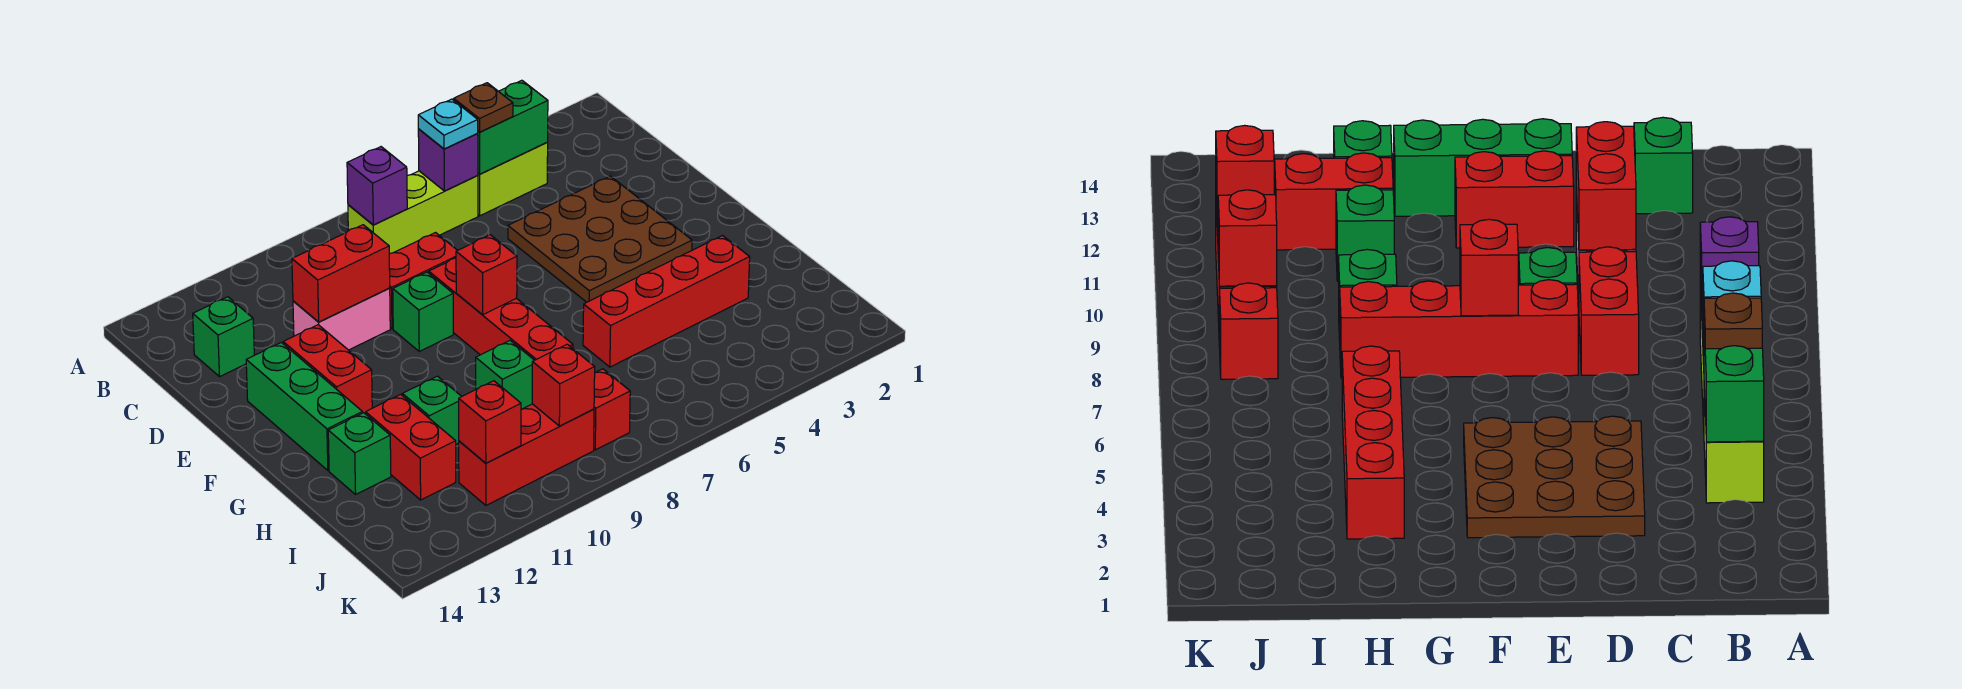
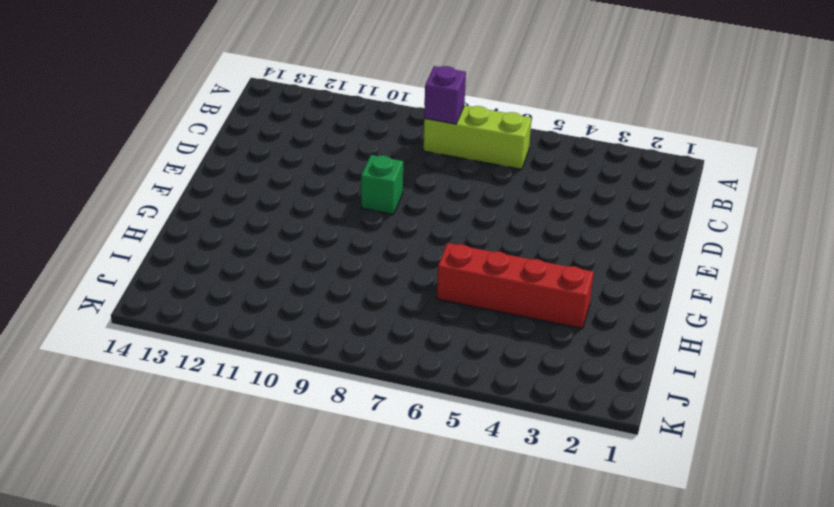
none -> lime brick B4:B5 level 1
none -> green brick C13 level 1
none -> brown plate D3:F5 level 1

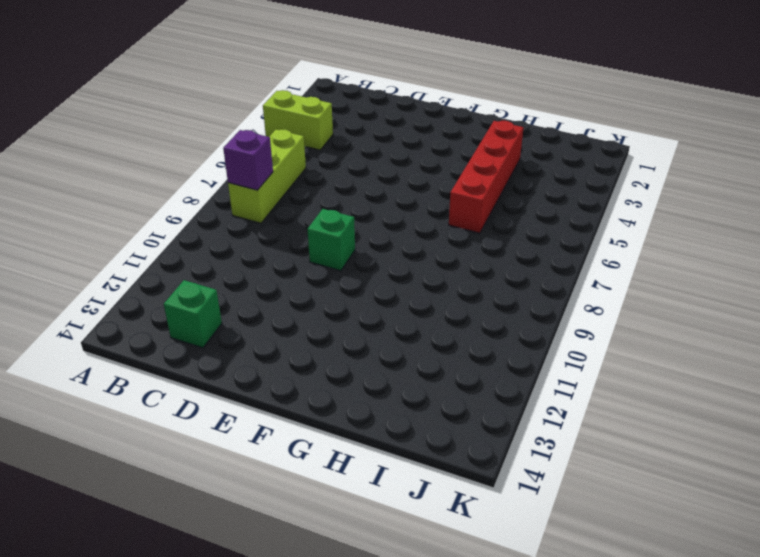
lime brick A4:B4 level 1 -> lime brick B4:B5 level 1
none -> brown plate D3:F5 level 1
none -> red brick D8:D9 level 1
none -> pink brick D10:D11 level 1

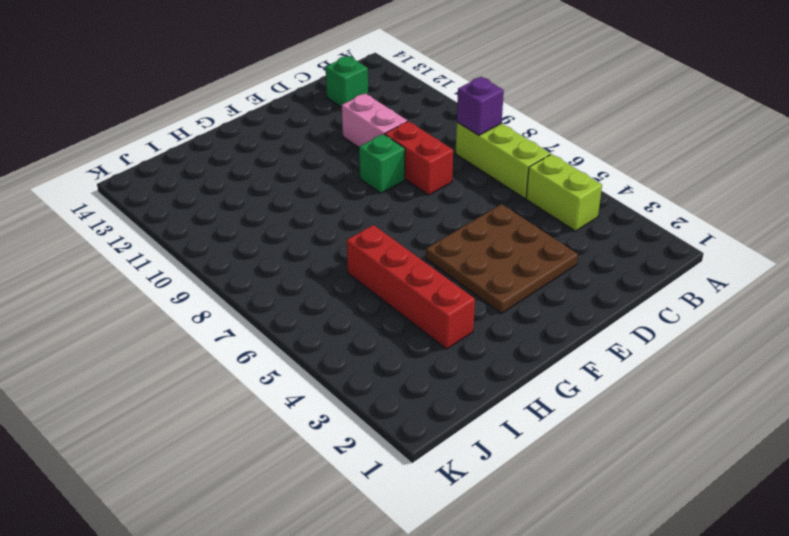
none -> red brick E8:H8 level 1
none -> red brick E12:F12 level 1
none -> green brick E13:G13 level 1

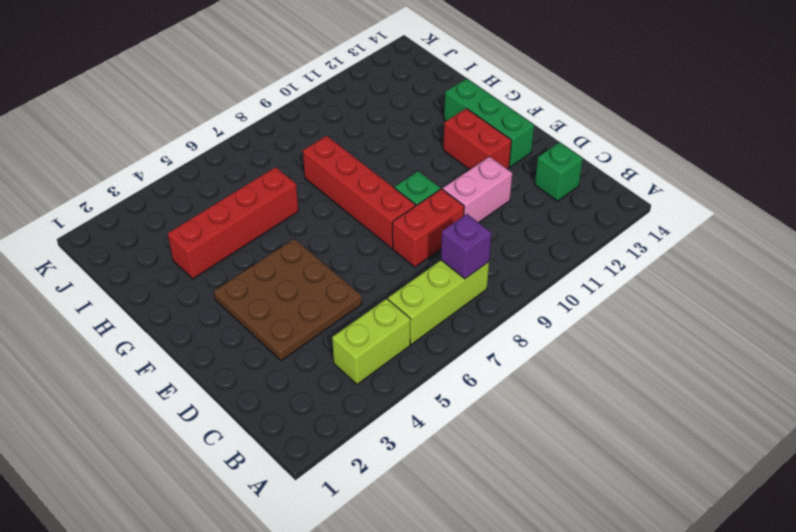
none -> green brick H9 level 1
none -> green brick H11 level 1
none -> red brick H12:I12 level 1

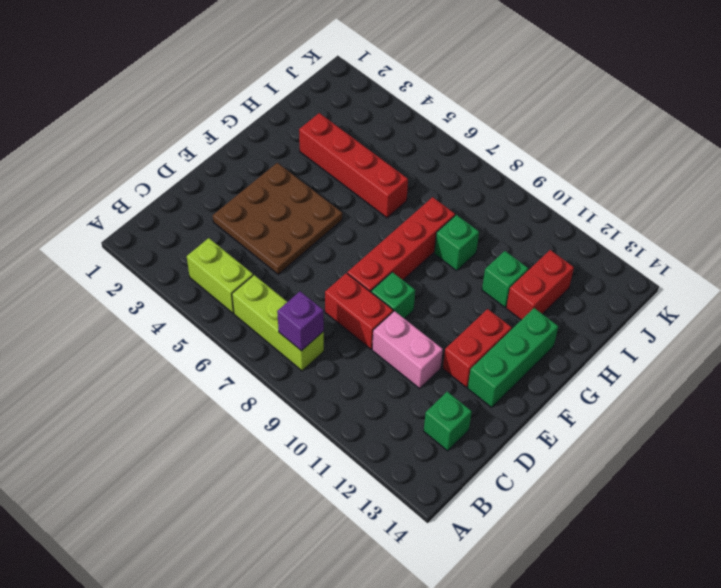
none -> green brick H13 level 1
none -> red brick J8 level 1
none -> red brick J9:J11 level 1

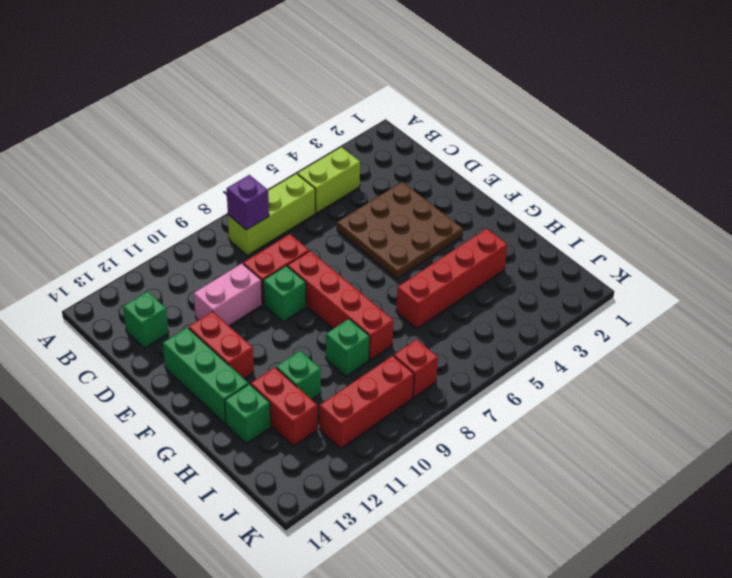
none -> green brick B4:B5 level 2
none -> purple brick B6 level 2
none -> red brick D10:D11 level 2

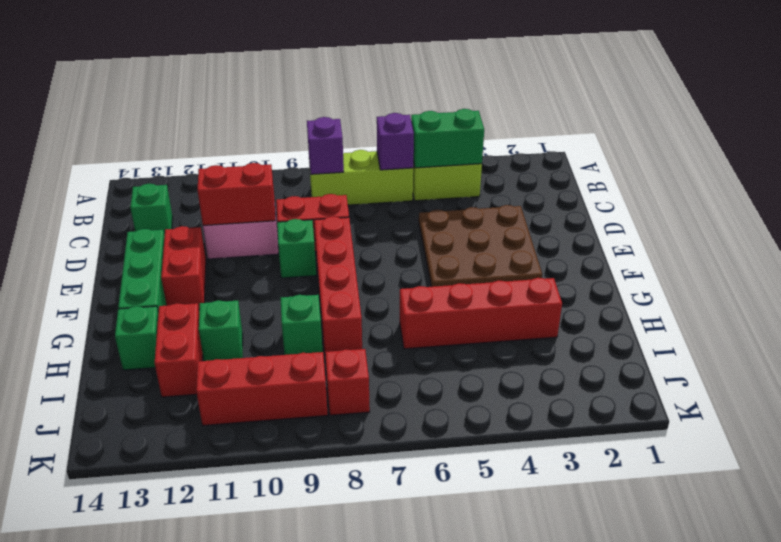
none -> red brick F8 level 2
none -> red brick J9 level 2
none -> red brick J11 level 2

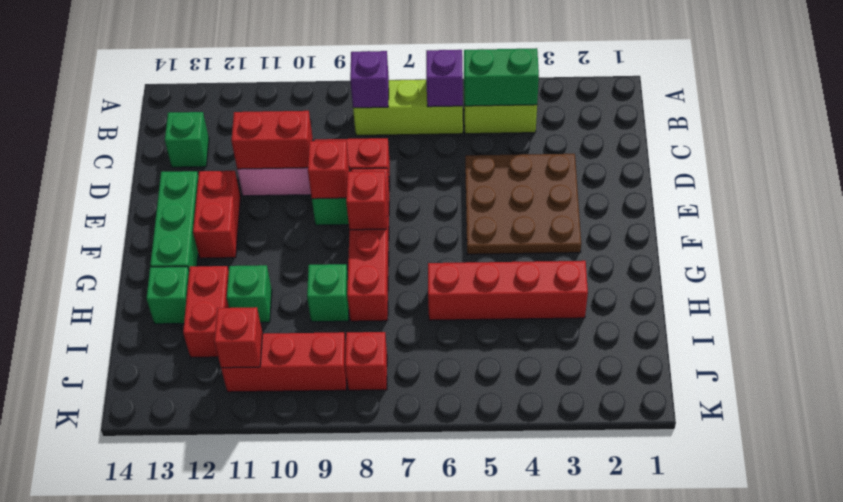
red brick E9 level 2 -> red brick J9 level 2
none -> brown plate B5 level 3
none -> cyan plate B6 level 3

